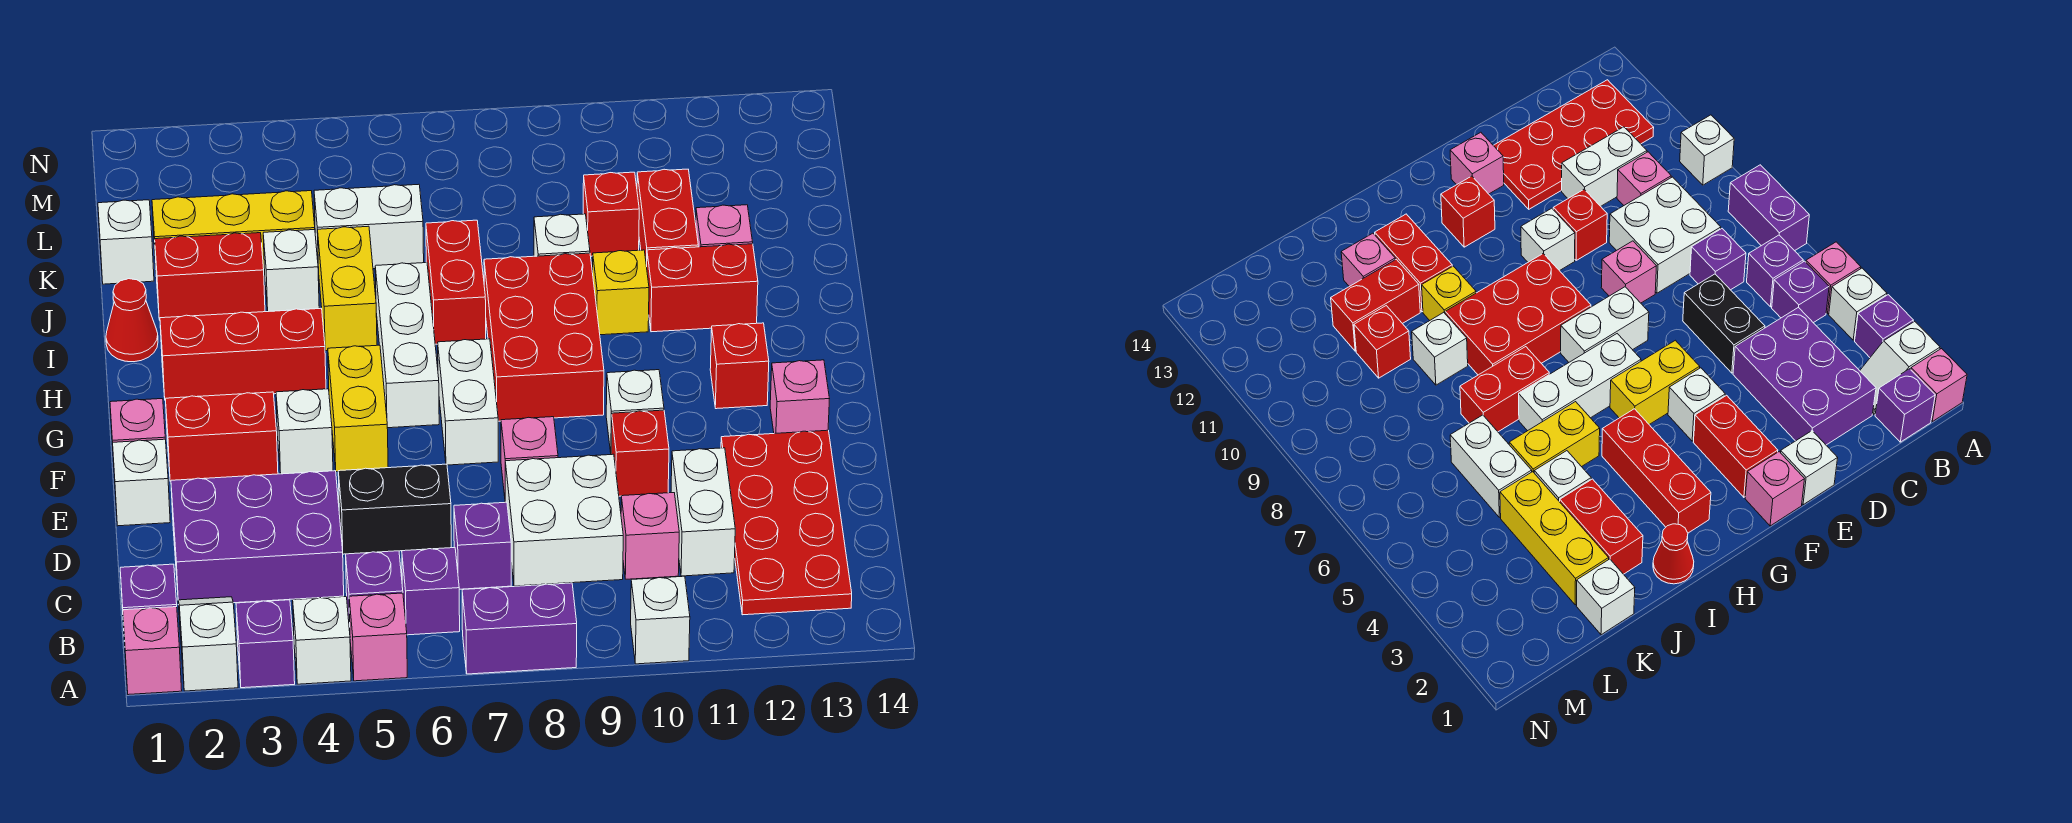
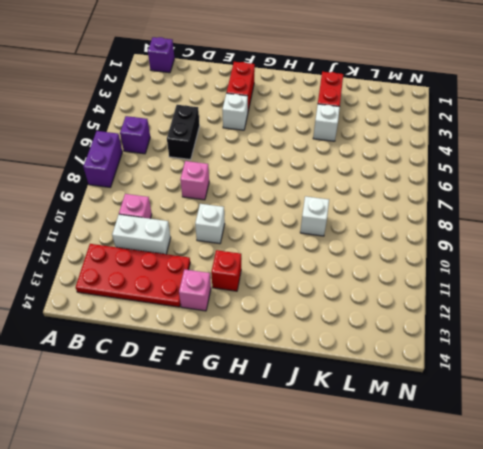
none -> pink brick A1 level 1
none -> white slope A2:B2 level 1 top A
none -> purple brick A3 level 1
none -> white brick A4 level 1

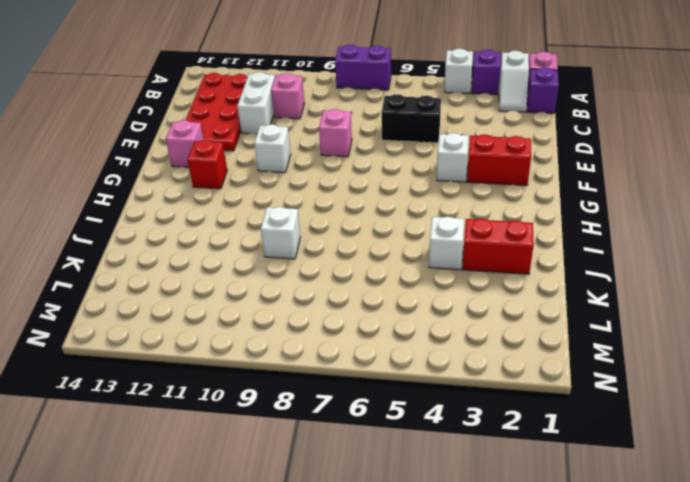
none -> pink brick A5 level 1
none -> white brick A10 level 1
none -> purple brick B5 level 1
none -> purple brick B6 level 1

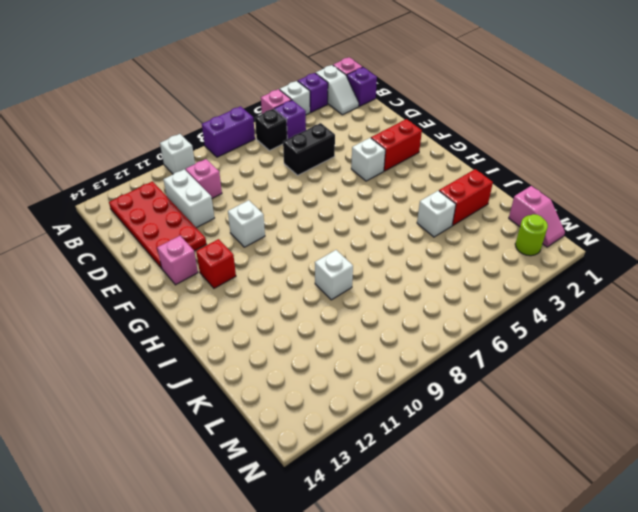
black brick B6 level 1 -> purple brick B6 level 1
pink slope L1:M1 level 1 top L -> none
lime round brick M2 level 1 -> none
none -> purple brick C2:D4 level 1
none -> purple brick C7 level 1
none -> white brick C8:D9 level 1
none -> white brick E1 level 1

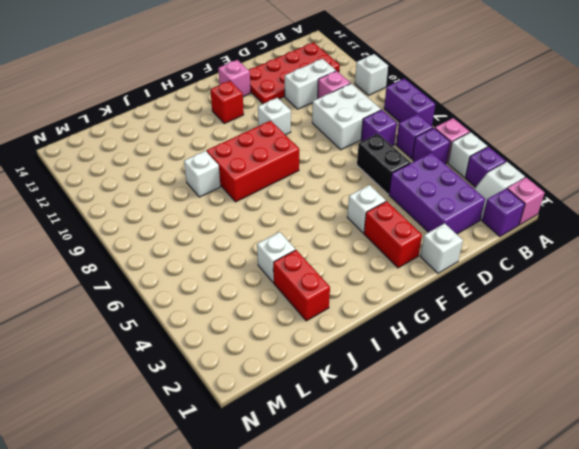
none -> pink brick E8 level 1
none -> red brick E10 level 1
none -> pink brick F1 level 1
none -> yellow brick F5:G5 level 1

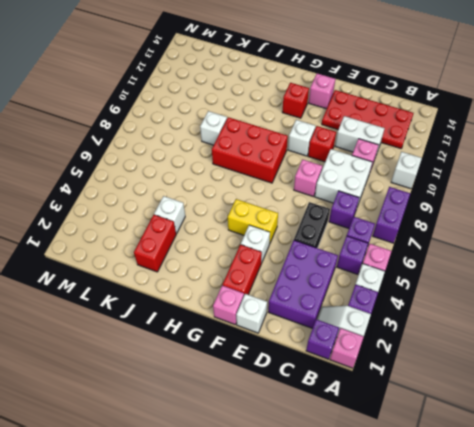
none -> white brick F7:G7 level 1
none -> white brick G6:I6 level 1
none -> red brick H2:H4 level 1
none -> red cone I1 level 1

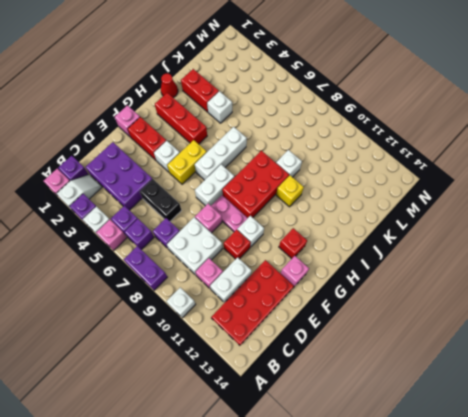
pink plate F8:F9 level 1 -> none
none -> white brick E1 level 1
none -> yellow brick I5:J5 level 1
none -> red brick I7:J7 level 1
none -> red brick I11:I12 level 1

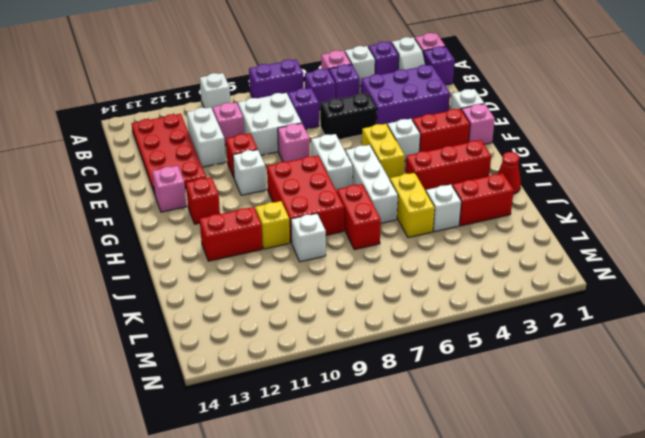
none -> red brick J11:K11 level 1
none -> pink brick J12 level 1
none -> white brick K1 level 1
none -> yellow brick K2:K4 level 1

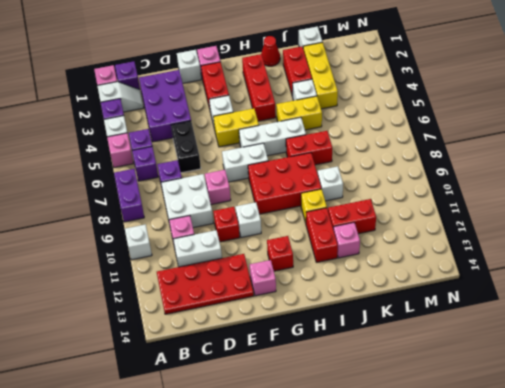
none -> white brick K5:K6 level 1
none -> red brick K10 level 1

